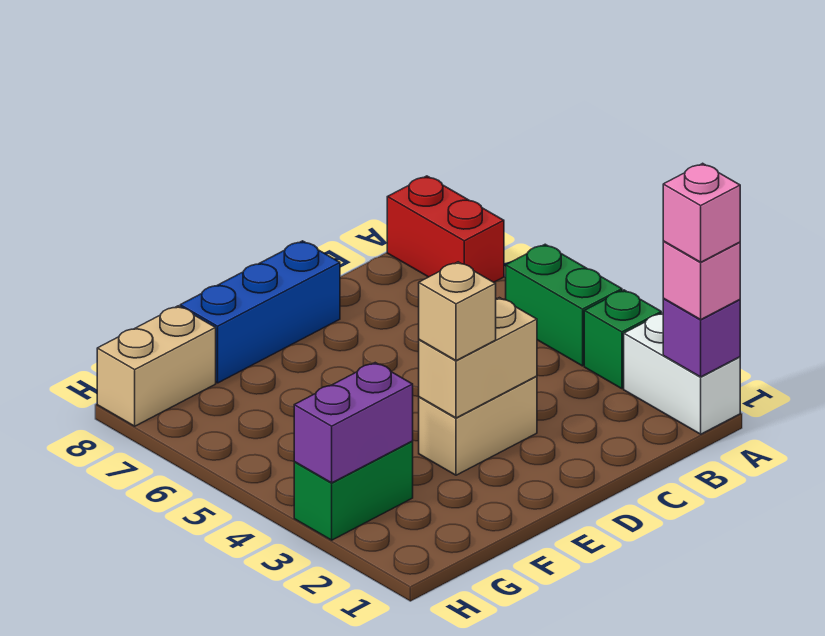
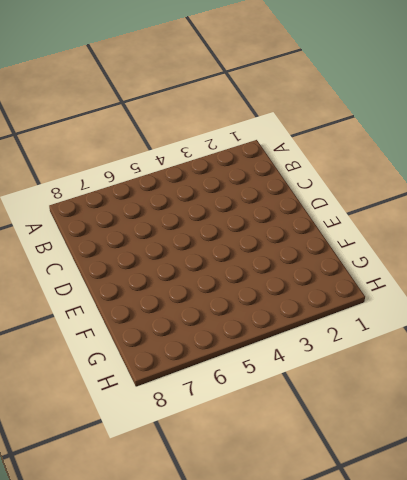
none -> white brick A1:A2 level 1
none -> green brick A3 level 1
none -> green brick A4:A5 level 1

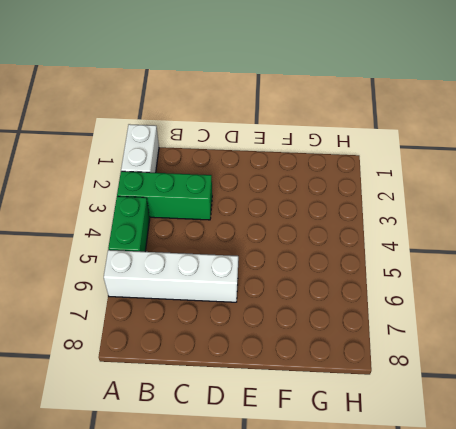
green brick A3:C3 level 1 -> green brick A3 level 1
white brick A6:D6 level 1 -> none
none -> red brick A7:A8 level 1
none -> tan brick D3:E3 level 1
none -> blue brick D8:F8 level 1

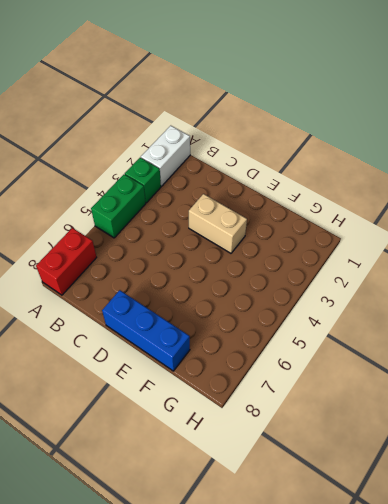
none -> green brick G3:H3 level 1
none -> tan brick G8:H8 level 1
none -> purple brick A1 level 2

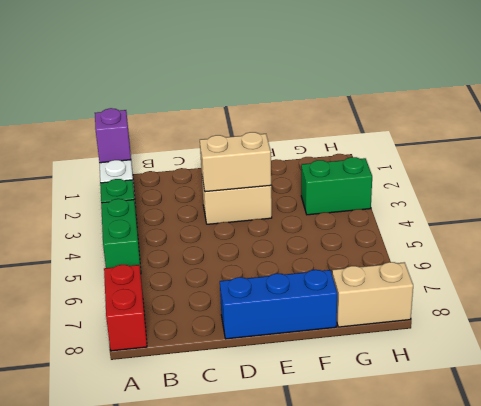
none -> purple brick G3:H3 level 2
none -> pink brick A1 level 3
none -> tan brick E3 level 3

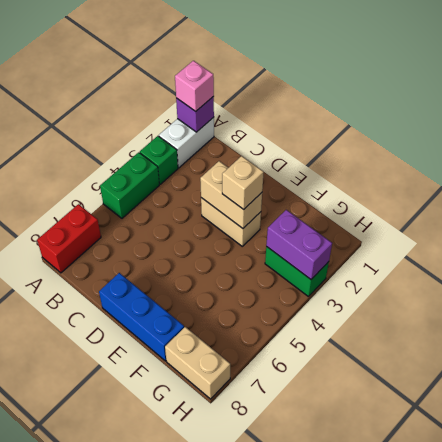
none -> pink brick A1 level 4

